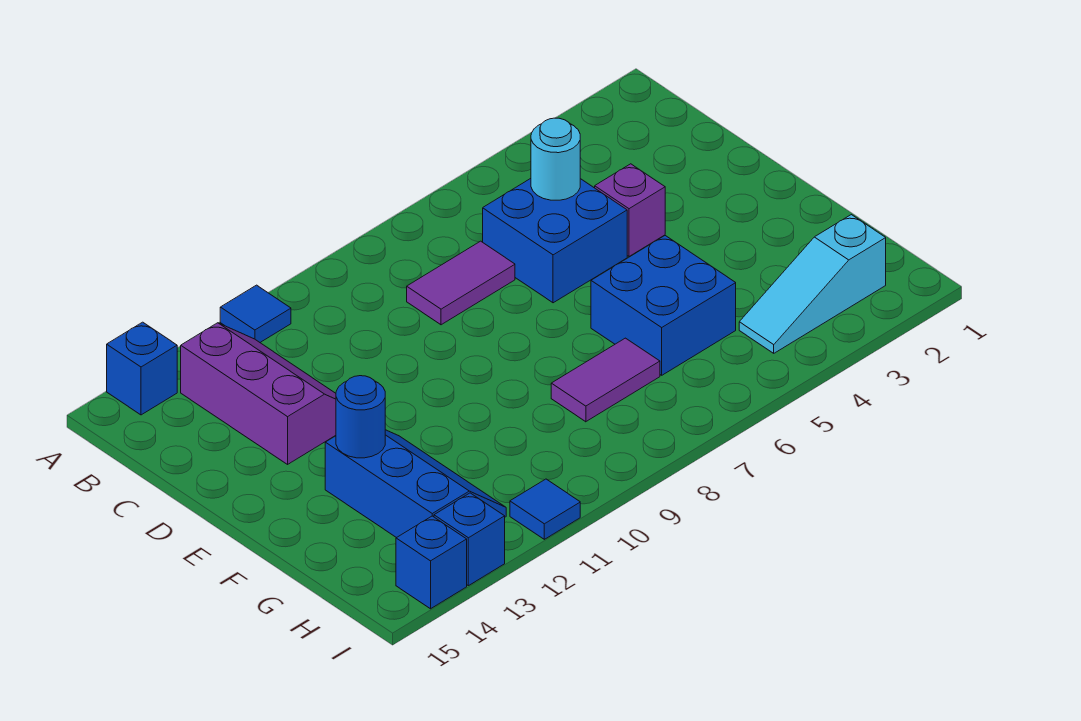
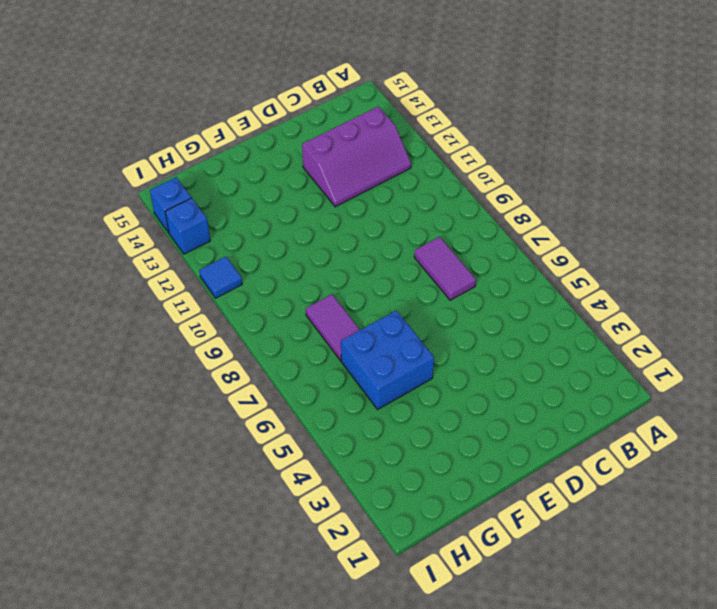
none -> blue tile A11 level 1
none -> blue brick A14 level 1
none -> blue brick C5:D6 level 1

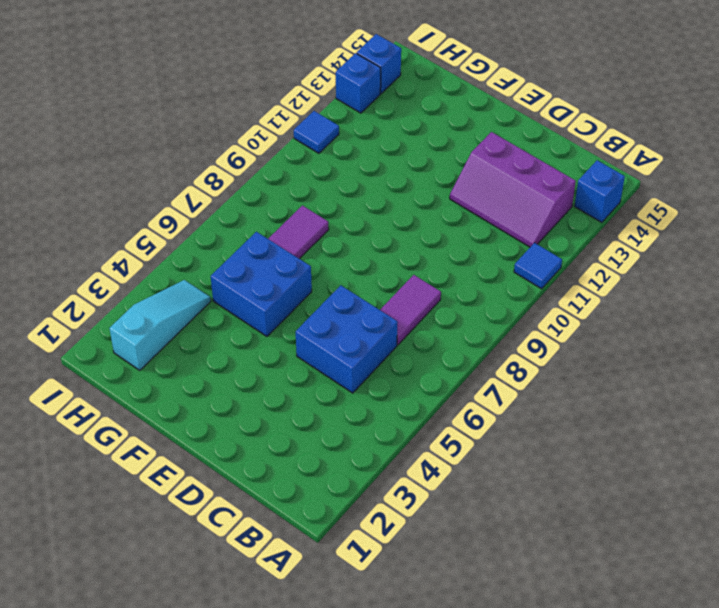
none -> purple brick D4 level 1
none -> blue slope F12:H13 level 1 top 13
none -> cyan round brick C5 level 2

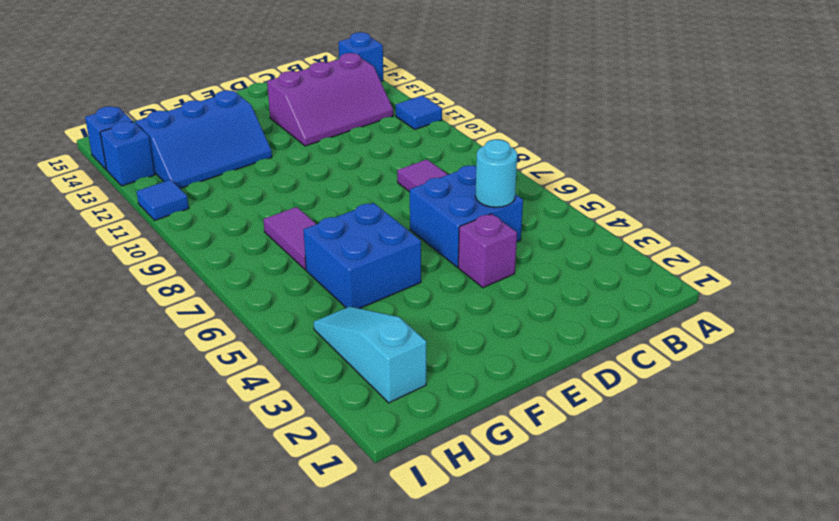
none -> blue round brick F13 level 2

